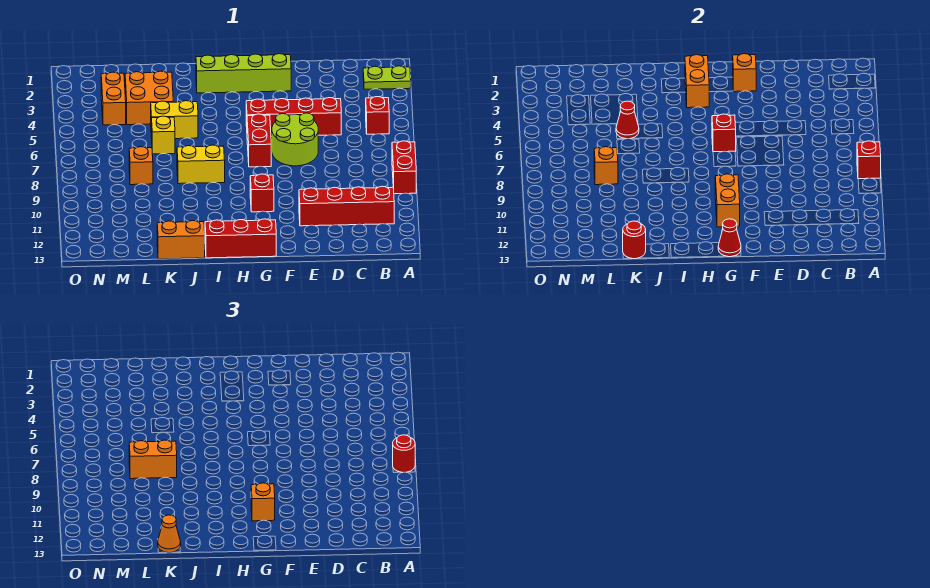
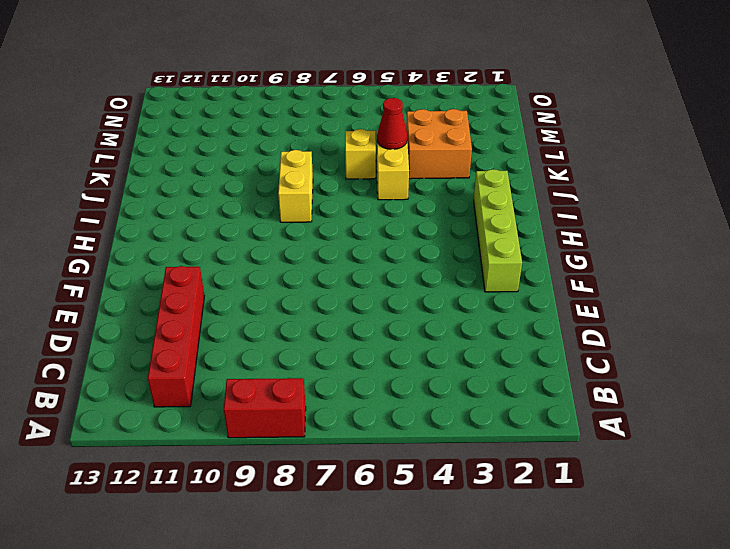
none -> lime plate A2:B2 level 1
none -> red brick B5 level 1
none -> red brick D5:G5 level 1
none -> lime round brick E6:F7 level 1

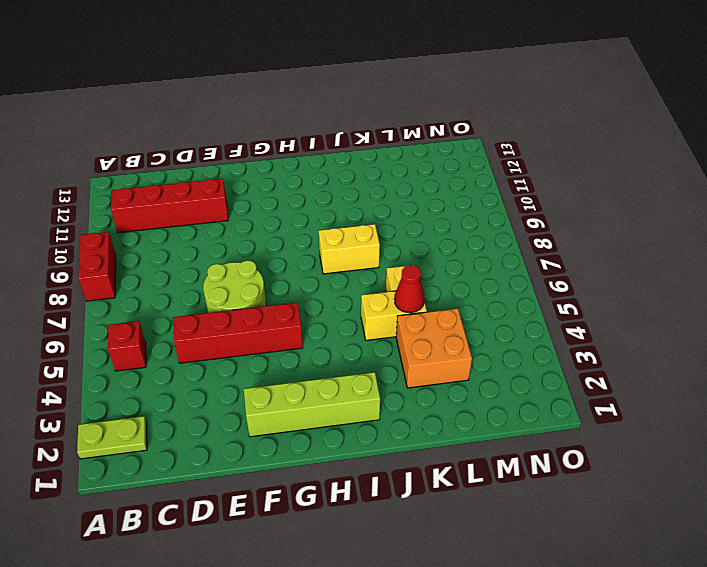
none -> red brick G6:G7 level 1
none -> red brick G10 level 1
none -> red brick G13:I13 level 1
none -> orange brick J13:K13 level 1

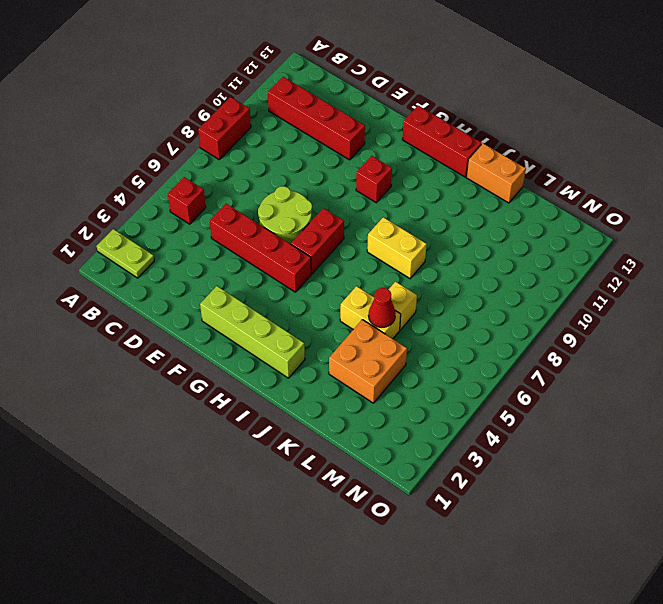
none -> orange brick L8 level 1
none -> orange brick M3:M4 level 1
none -> red brick A8 level 2
none -> orange brick F2 level 2

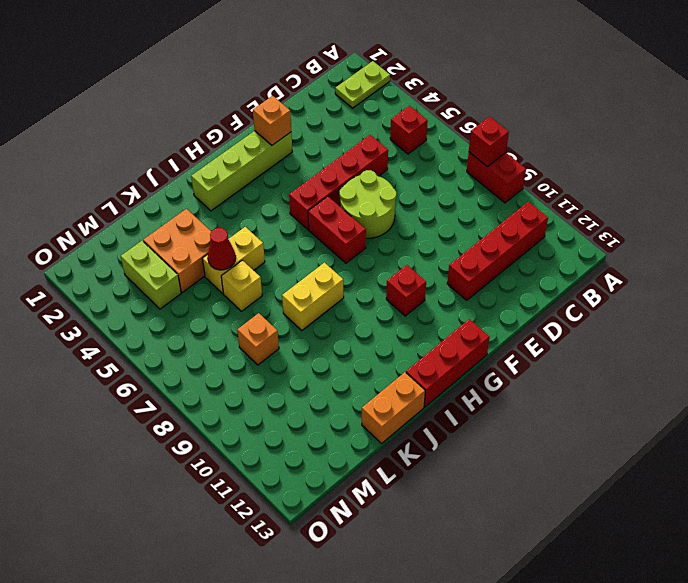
lime brick M3:M4 level 1 -> orange brick M3:M4 level 1
none -> red brick G6 level 2
none -> orange brick G10:G11 level 2
none -> red cone G13 level 2
none -> orange brick H2:H3 level 2

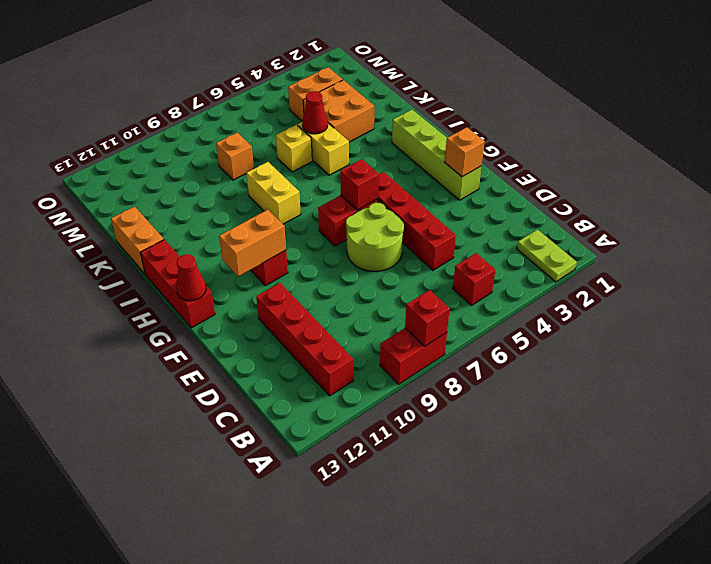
none -> orange brick H2:H3 level 2
none -> red round brick K13 level 2
none -> orange brick L8 level 2
none -> red round brick A8 level 3

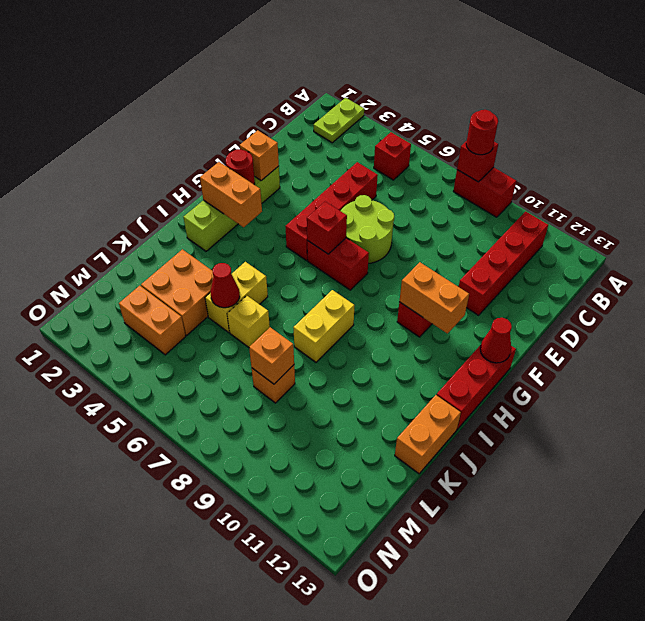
red round brick G2 level 2 -> red round brick K13 level 2
none -> orange brick G11 level 3
none -> orange brick K8:L8 level 3
none -> orange cone K13 level 3

